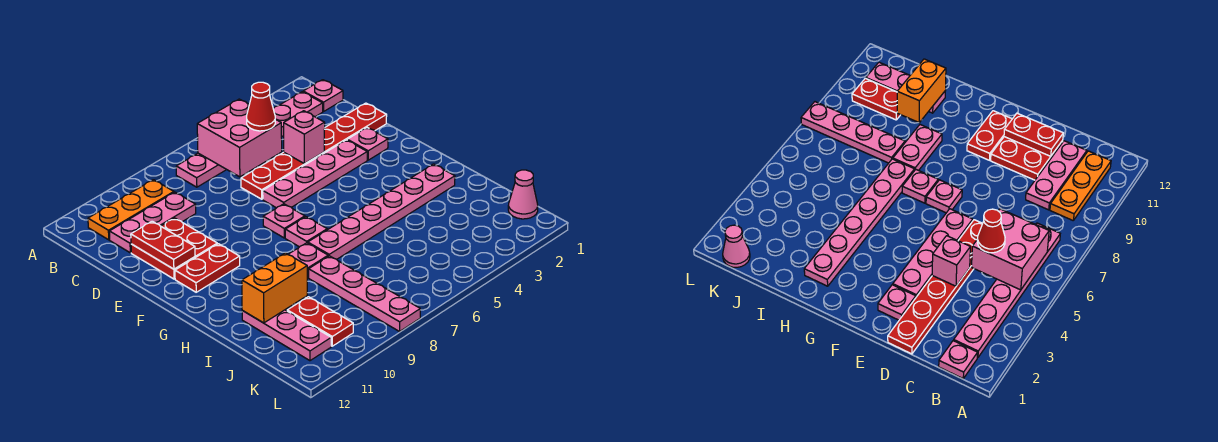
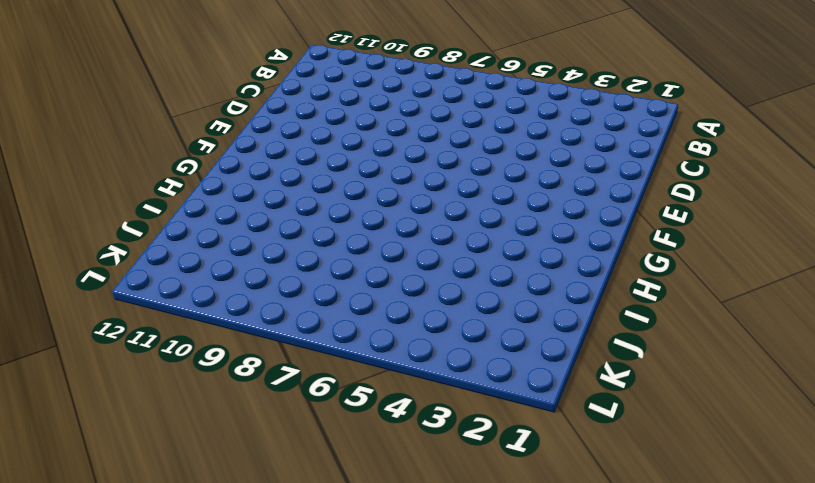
none -> pink plate B1 level 1
none -> pink plate B2:B7 level 1
none -> orange plate B9:B11 level 1

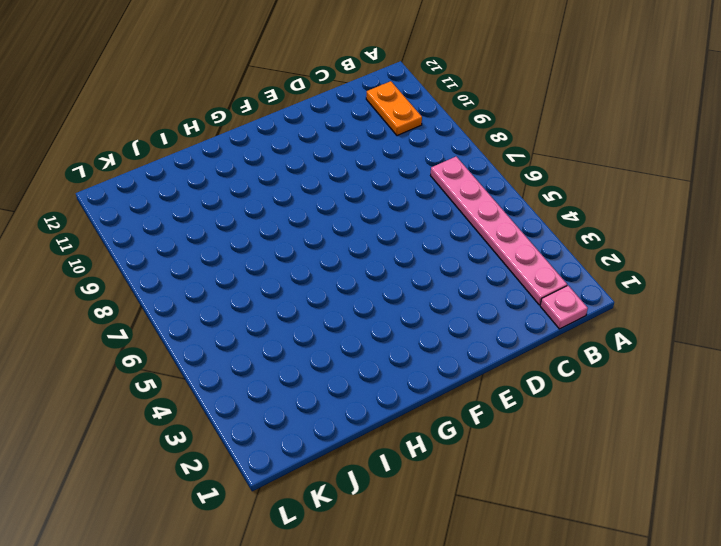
orange plate B10:B11 level 1 -> orange plate B9:B11 level 1
none -> pink plate C9:C11 level 1
none -> red plate D1:D6 level 1
none -> red plate D10:E11 level 1

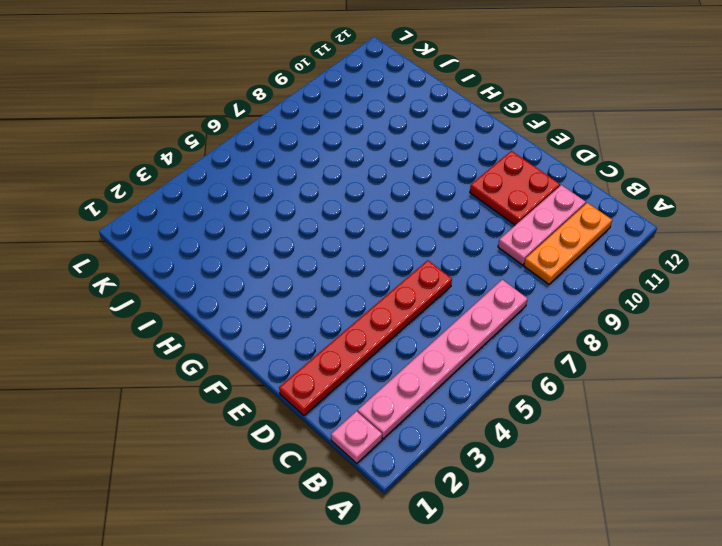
none -> pink plate E2 level 1
none -> pink plate E3:E6 level 1
none -> pink plate F7 level 1

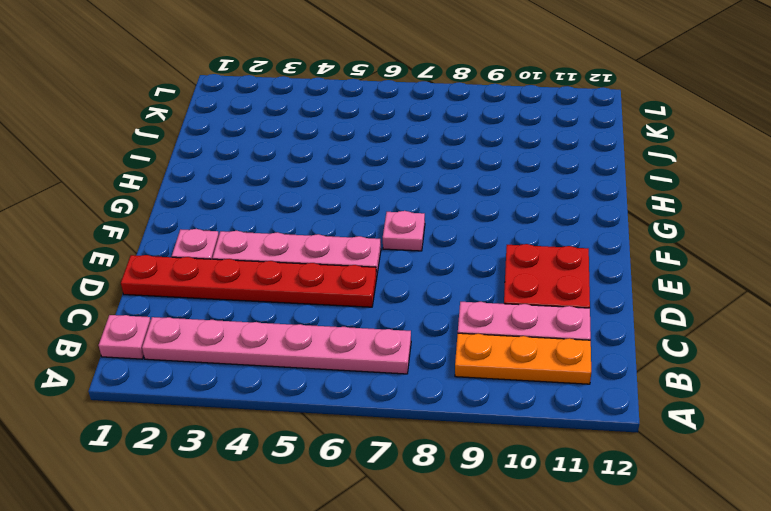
none -> red plate F10:F11 level 1
none -> pink plate G7 level 1
none -> pink plate H2:H7 level 1

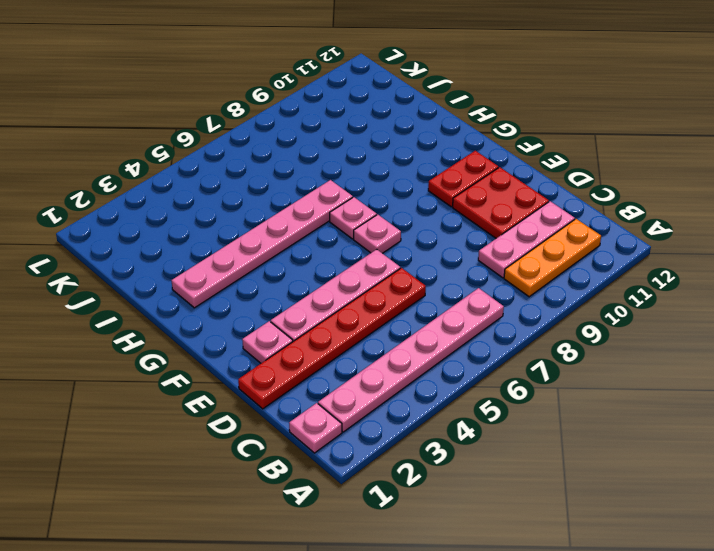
none -> pink plate H8:H9 level 1
none -> pink plate I8:L8 level 1
none -> pink plate I11:K11 level 1

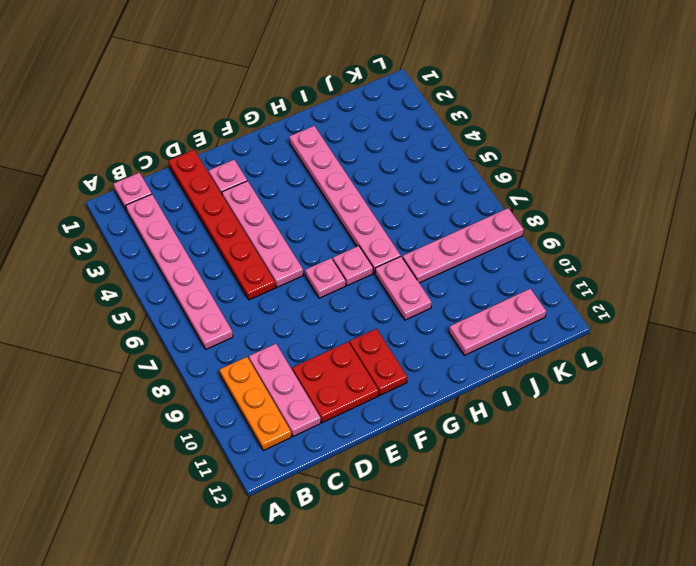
none -> red plate J10:K10 level 1
none -> pink cone K1 level 1
none -> pink brick B5:C6 level 2

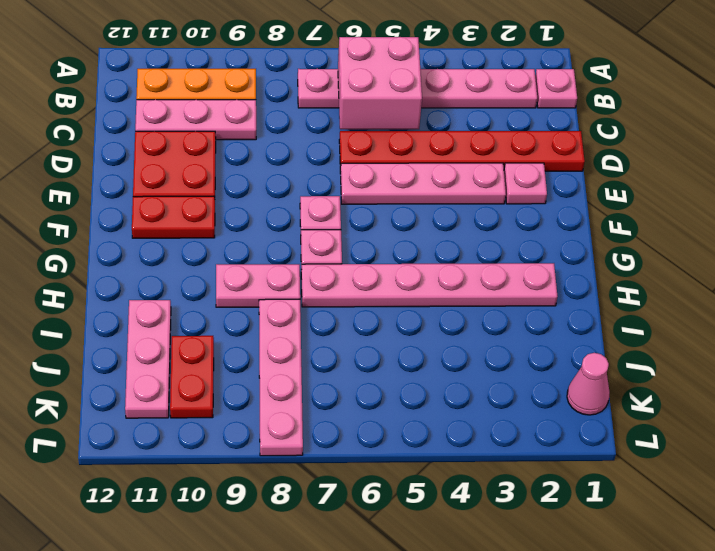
none -> pink brick D4 level 2
none -> red plate D11:E11 level 2
none -> orange brick I10:I11 level 2

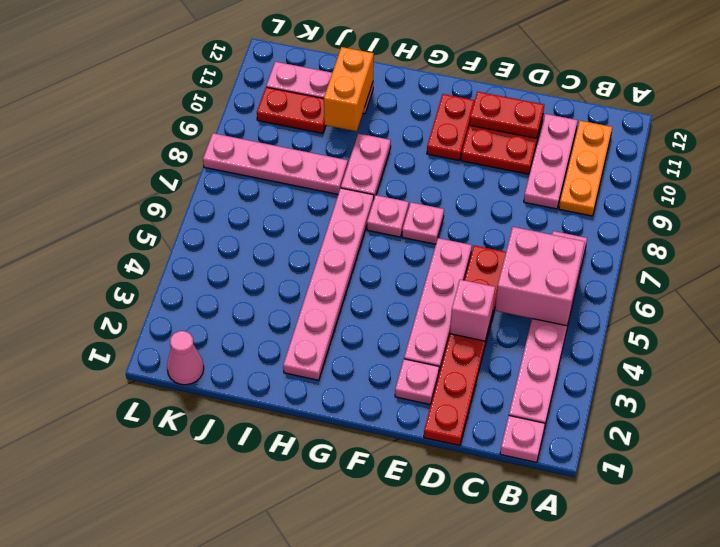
none -> red cone C5 level 3

